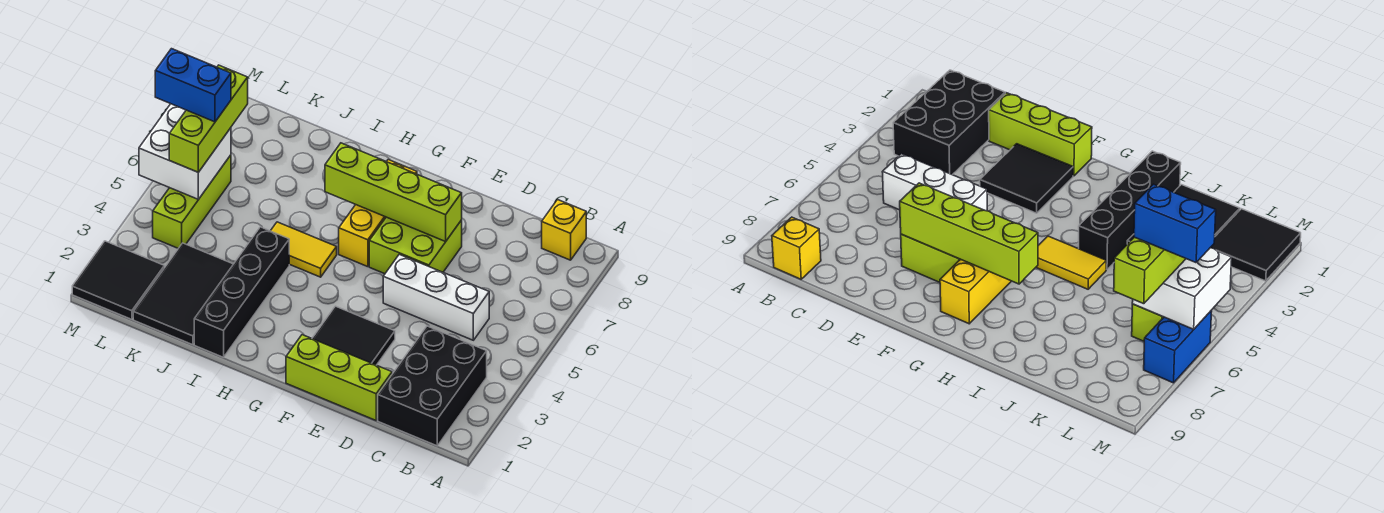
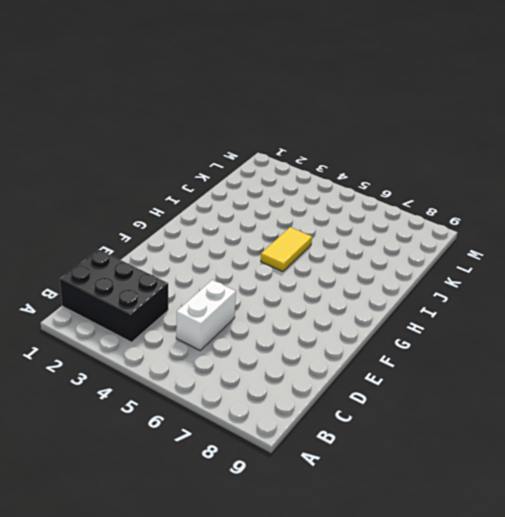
white brick C5:D5 level 1 -> white brick C5:E5 level 1
none -> yellow brick B9 level 1
none -> lime brick D1:F1 level 1
none -> black tile E2:F3 level 1

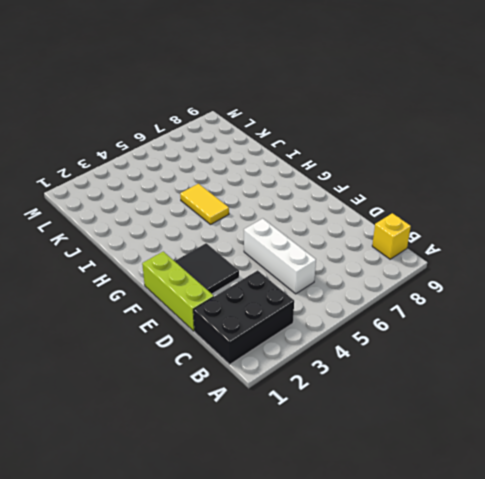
none -> lime brick E6:F7 level 1
none -> yellow brick G6:G8 level 1
none -> black brick I1:I4 level 1

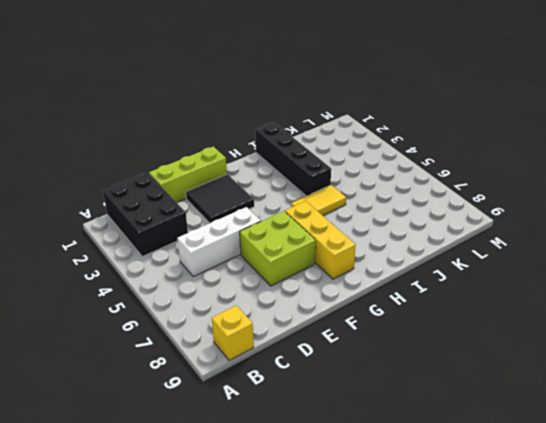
none -> black tile J1:K3 level 1
none -> black tile L1:M2 level 1
none -> lime brick L4:L6 level 1

